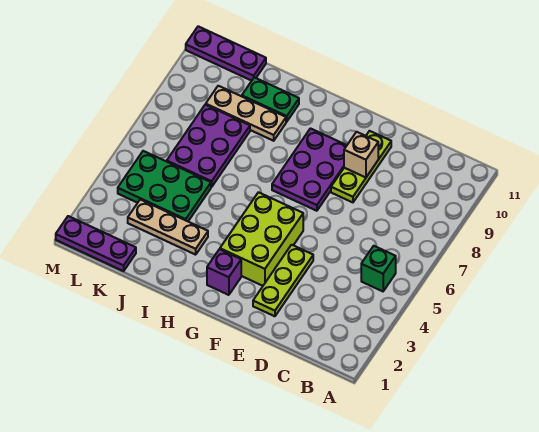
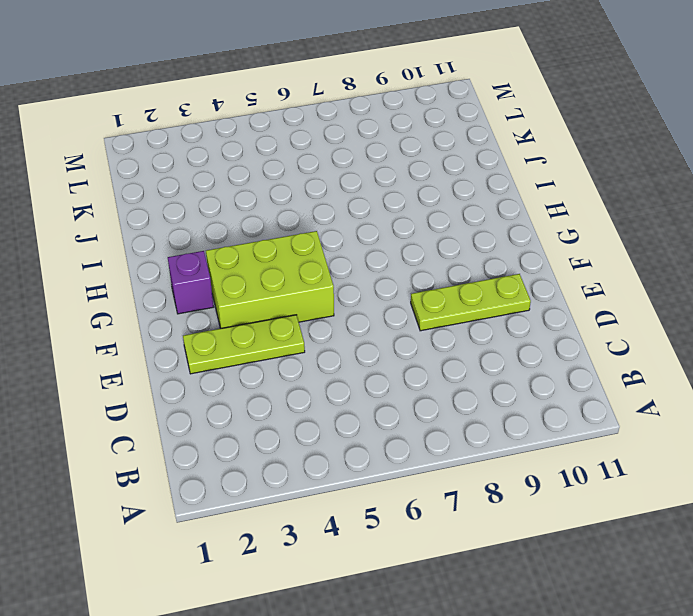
none -> green brick B5 level 1
none -> purple plate F7:G9 level 1
none -> tan plate I3:K3 level 1

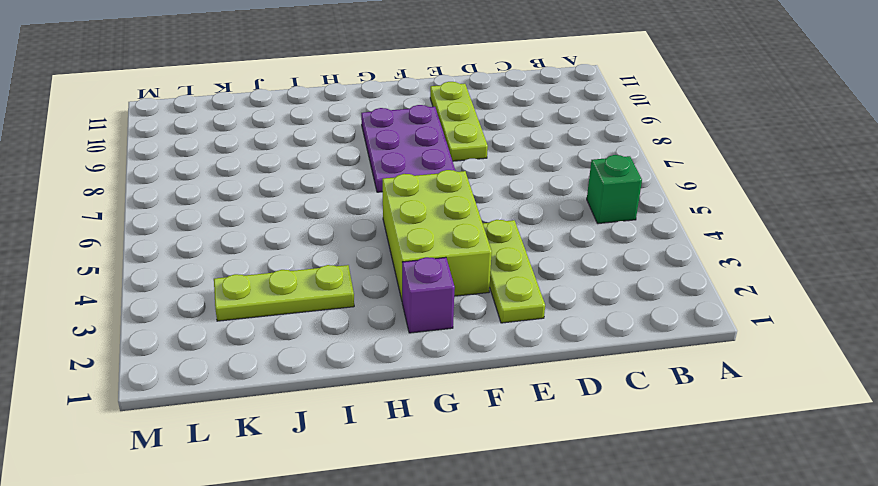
lime plate I3:K3 level 1 -> tan plate I3:K3 level 1
none -> tan plate I9:K9 level 1
none -> green plate I10:J10 level 1
none -> green plate J4:L5 level 1

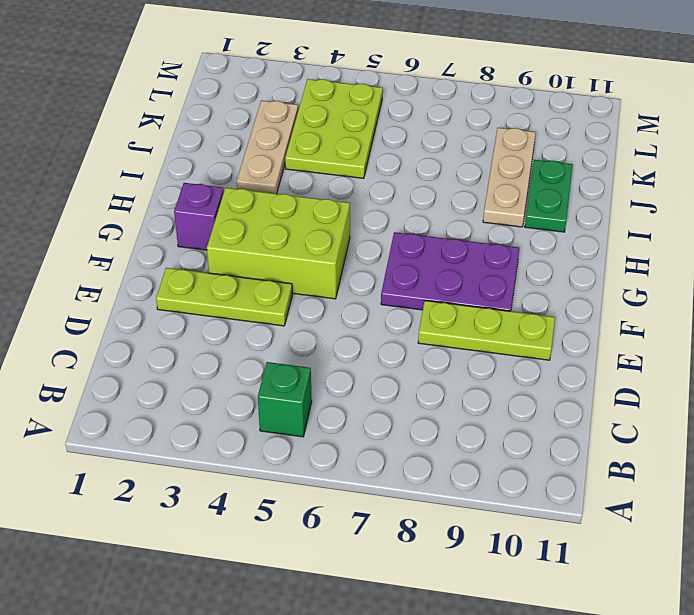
lime plate J4:L5 level 1 -> green plate J4:L5 level 1
none -> purple plate J6:K8 level 1
none -> purple plate K1:M1 level 1
none -> purple plate K11:M11 level 1

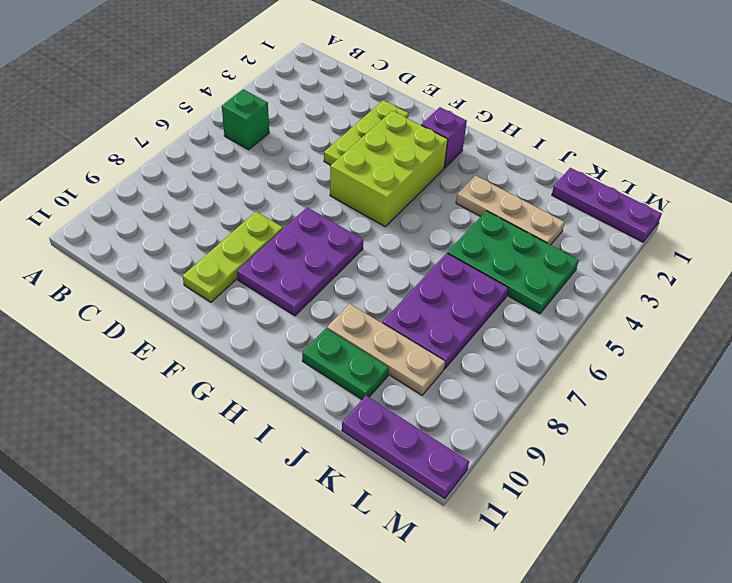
none -> tan brick E9 level 2

